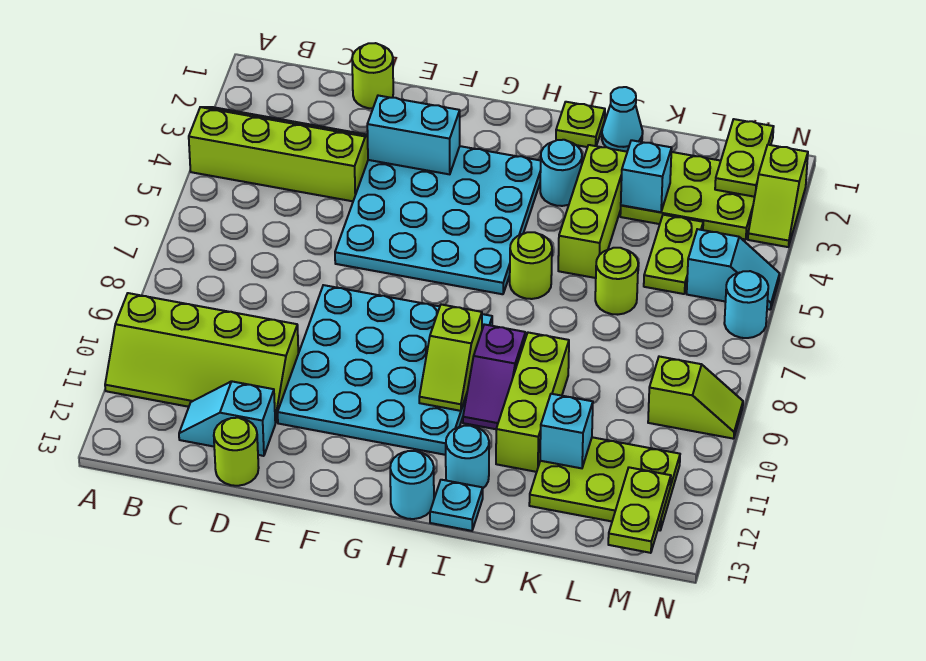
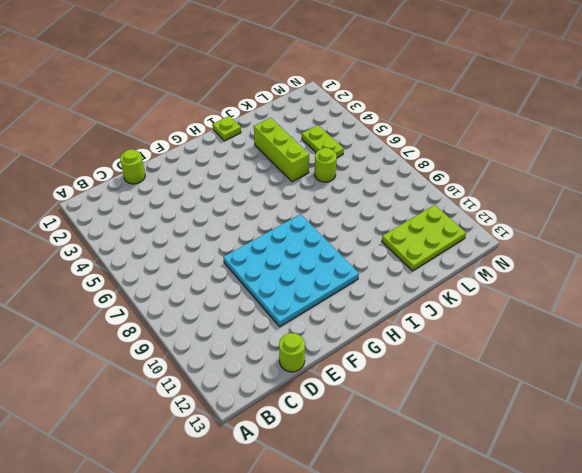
none -> lime slope A3:D4 level 1 top 4
none -> lime slope A10:D11 level 1 top 10
none -> cyan slope C12:D12 level 1 top D
none -> cyan plate E3:H6 level 1

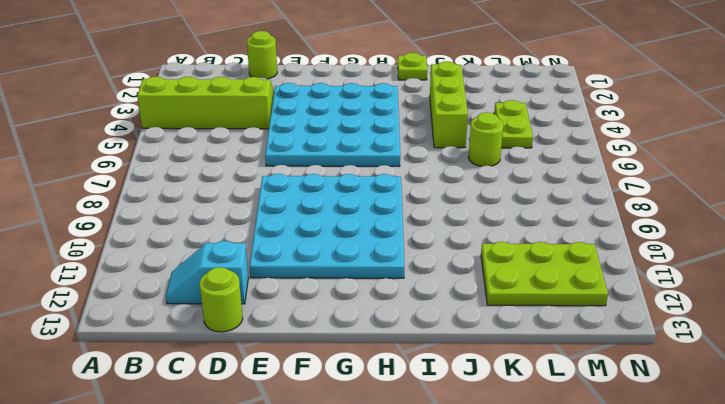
none -> lime slope A10:D11 level 1 top 10
none -> cyan round brick H13 level 1
none -> cyan round brick I3 level 1
none -> lime round brick I6 level 1

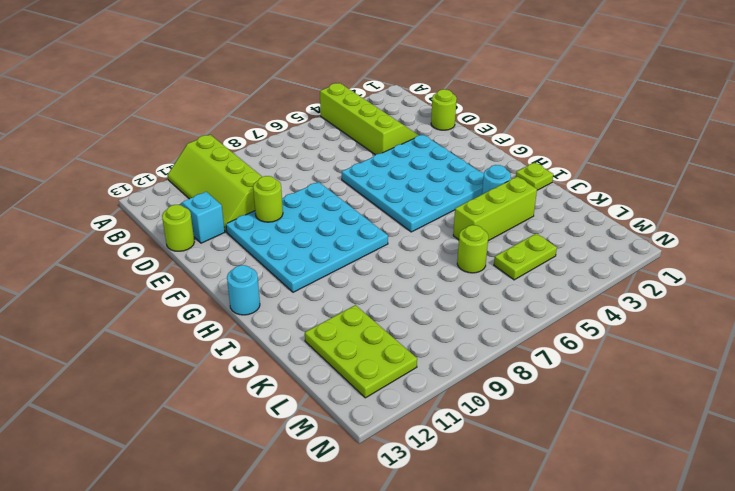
lime round brick E10 level 2 -> lime round brick I6 level 1
none -> purple slope I9:I10 level 1 top 9
none -> cyan round brick I12 level 1
none -> cyan plate I13 level 1
none -> cyan cone J1 level 1

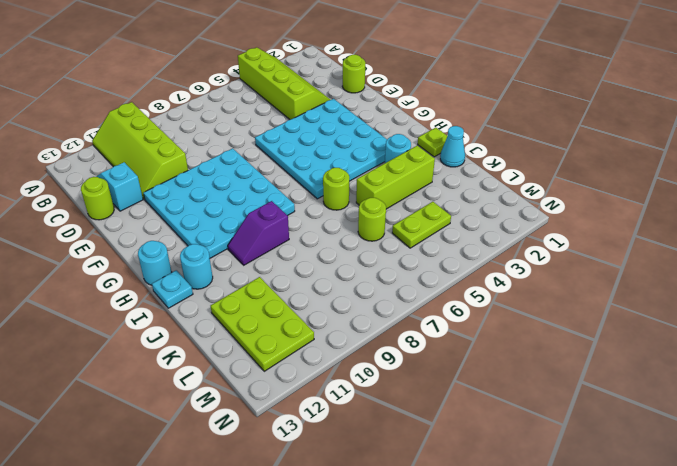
none -> lime brick J9:J11 level 1
none -> lime plate K2:M3 level 1
none -> cyan slope M5:N5 level 1 top M
none -> lime slope M9:N9 level 1 top M

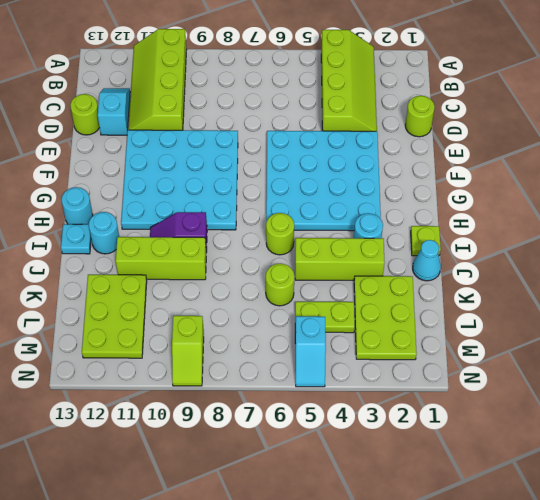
none -> lime slope N2:N3 level 1 top 2
none -> cyan round brick N6 level 1
none -> cyan brick E3:F3 level 2
none -> lime slope H9:H10 level 2 top 9

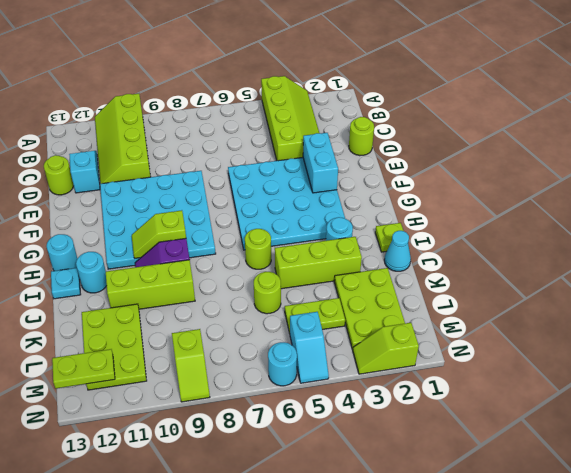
none -> cyan brick K3 level 2
none -> cyan brick K11 level 2
none -> lime plate M1:M2 level 2

